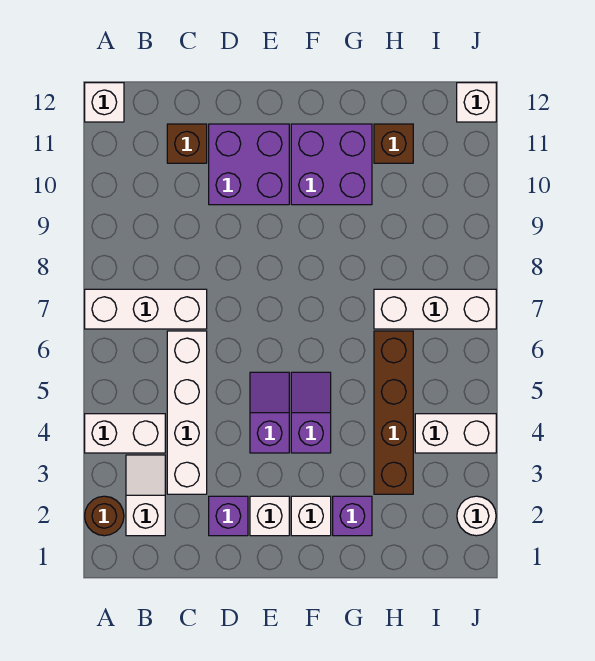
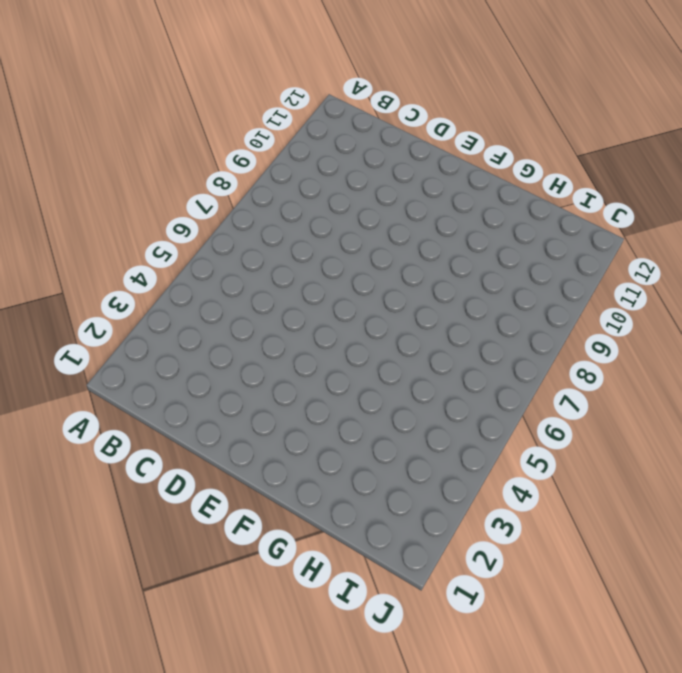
none -> brown round brick A2 level 1
none -> white brick A4:B4 level 1
none -> white brick A7:C7 level 1

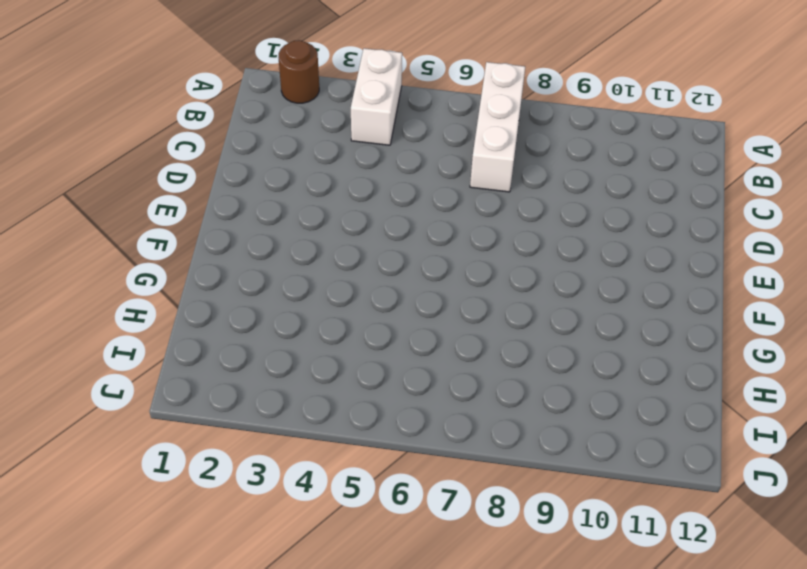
none -> white brick A12 level 1
none -> white slope B2:B3 level 1 top 2
none -> white brick C3:C6 level 1

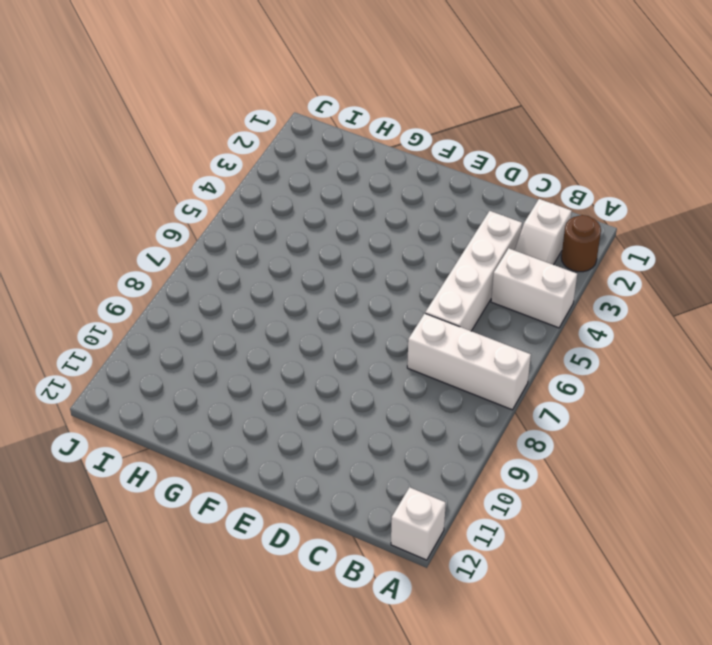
none -> brown brick C11 level 1
none -> purple brick D2 level 1
none -> purple brick D10:E11 level 1

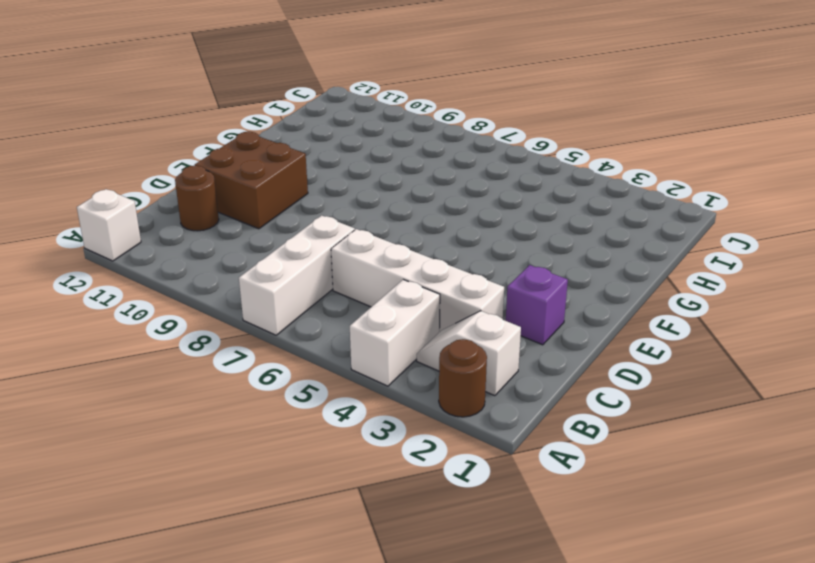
brown round brick C11 level 1 -> brown brick C11 level 1
brown brick D10:E11 level 1 -> purple brick D10:E11 level 1
none -> white brick E2 level 1
none -> purple slope E4:E5 level 1 top 4
none -> white brick F2 level 1

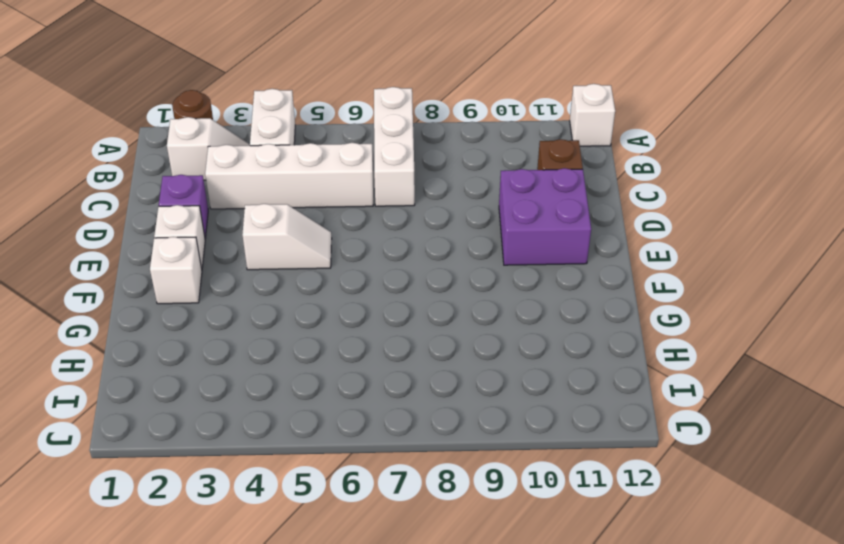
white slope E4:E5 level 1 top 4 -> purple slope E4:E5 level 1 top 4
none -> purple slope F4:F5 level 1 top 4
none -> purple brick F10:G11 level 1
none -> purple brick G2 level 1

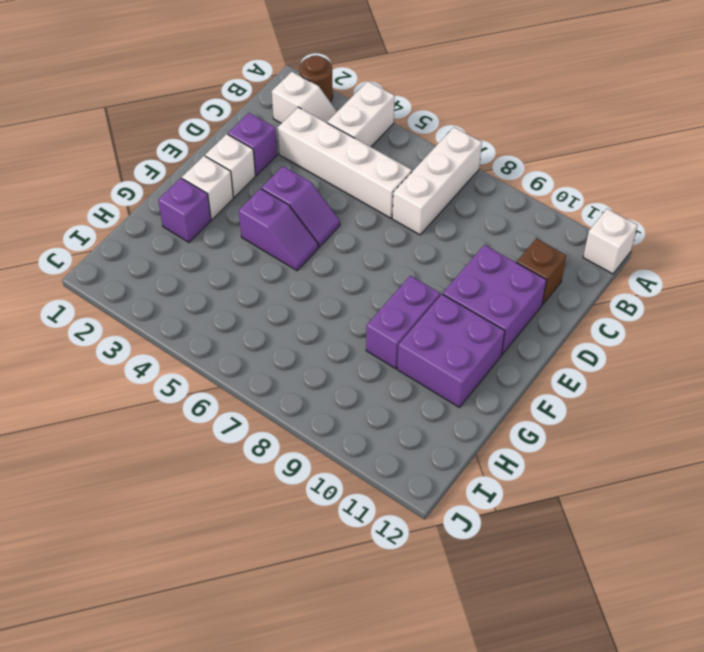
purple brick F9:G9 level 1 -> none
none -> brown brick H3:H6 level 1
none -> white brick H7:J7 level 1
none -> brown brick H11 level 1

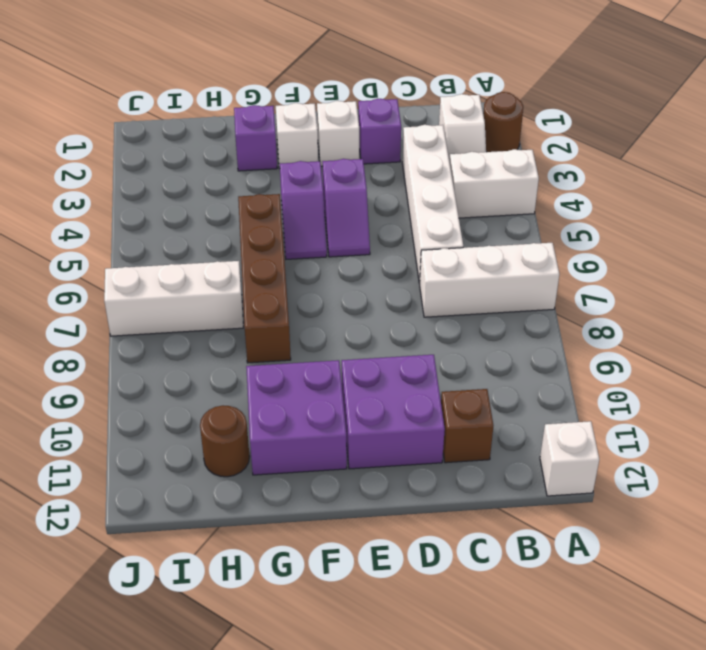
brown brick G5:G8 level 1 -> brown brick H3:H6 level 1
brown round brick H11 level 1 -> brown brick H11 level 1
none -> white brick I4:J4 level 1
none -> white round brick J2 level 1
none -> white brick J12 level 1

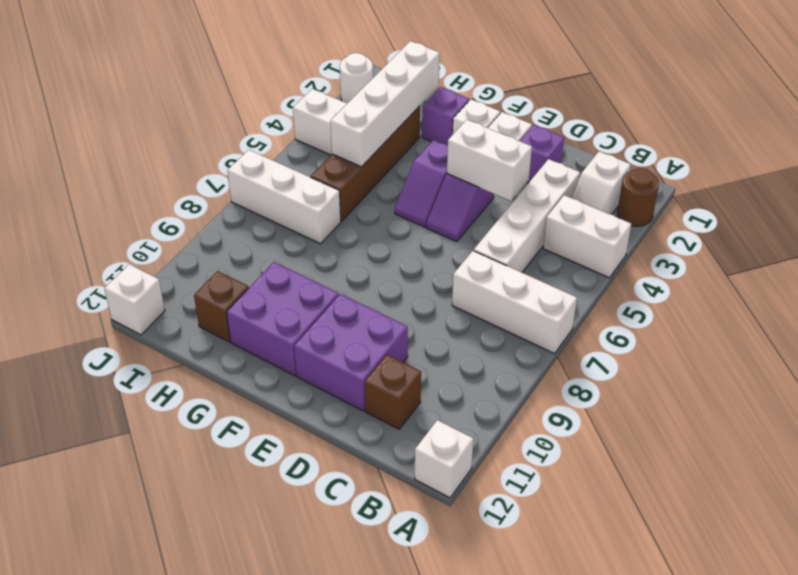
white brick D4:E4 level 2 -> none
white brick H2:H5 level 2 -> none

